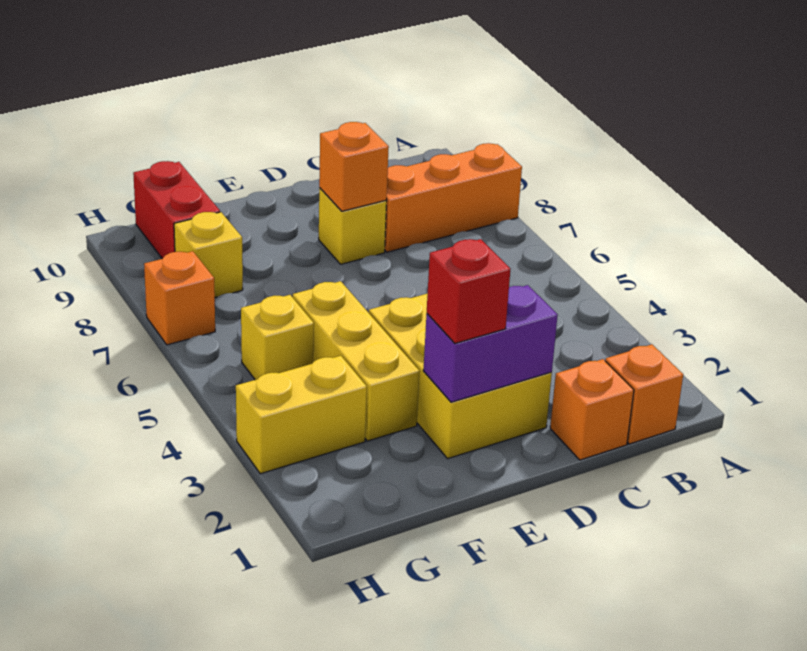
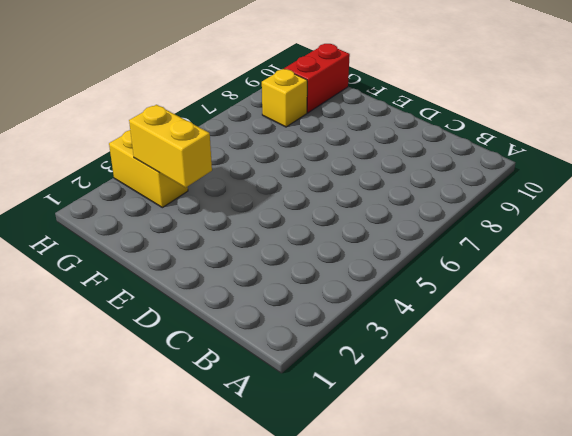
yellow brick F3:G3 level 2 -> none
none -> orange brick A8:C8 level 1
none -> orange brick B1 level 1
none -> orange brick C1 level 1

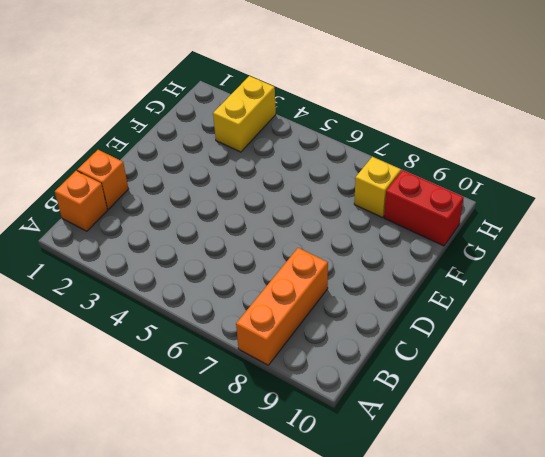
none -> yellow brick D2:E4 level 1
none -> yellow brick D8 level 1
none -> yellow brick F3:F5 level 1

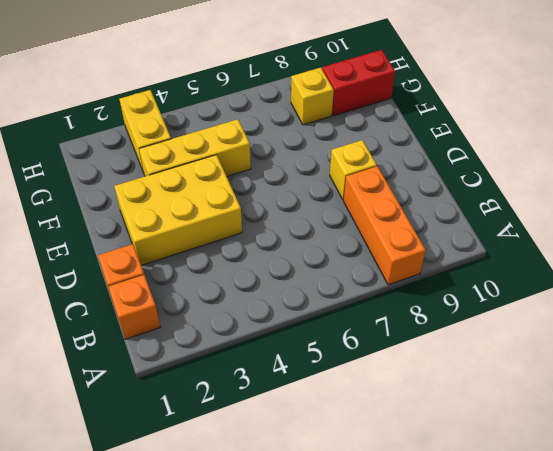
none -> yellow brick G5 level 1
none -> orange brick H7 level 1
none -> purple brick D2:E2 level 2

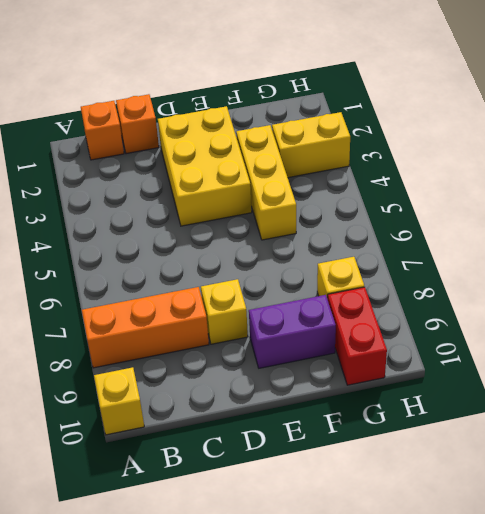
yellow brick A10 level 1 -> yellow brick G5 level 1
purple brick E9:F9 level 1 -> purple brick D2:E2 level 2
none -> orange brick H7 level 1
none -> orange brick D8 level 2
none -> red brick E2 level 3

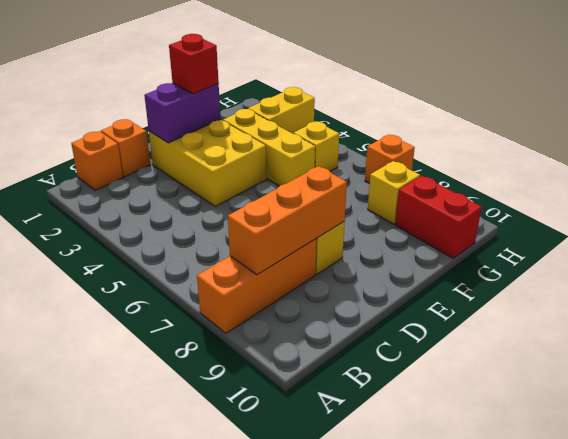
orange brick B8:D8 level 2 -> orange brick D8 level 2

